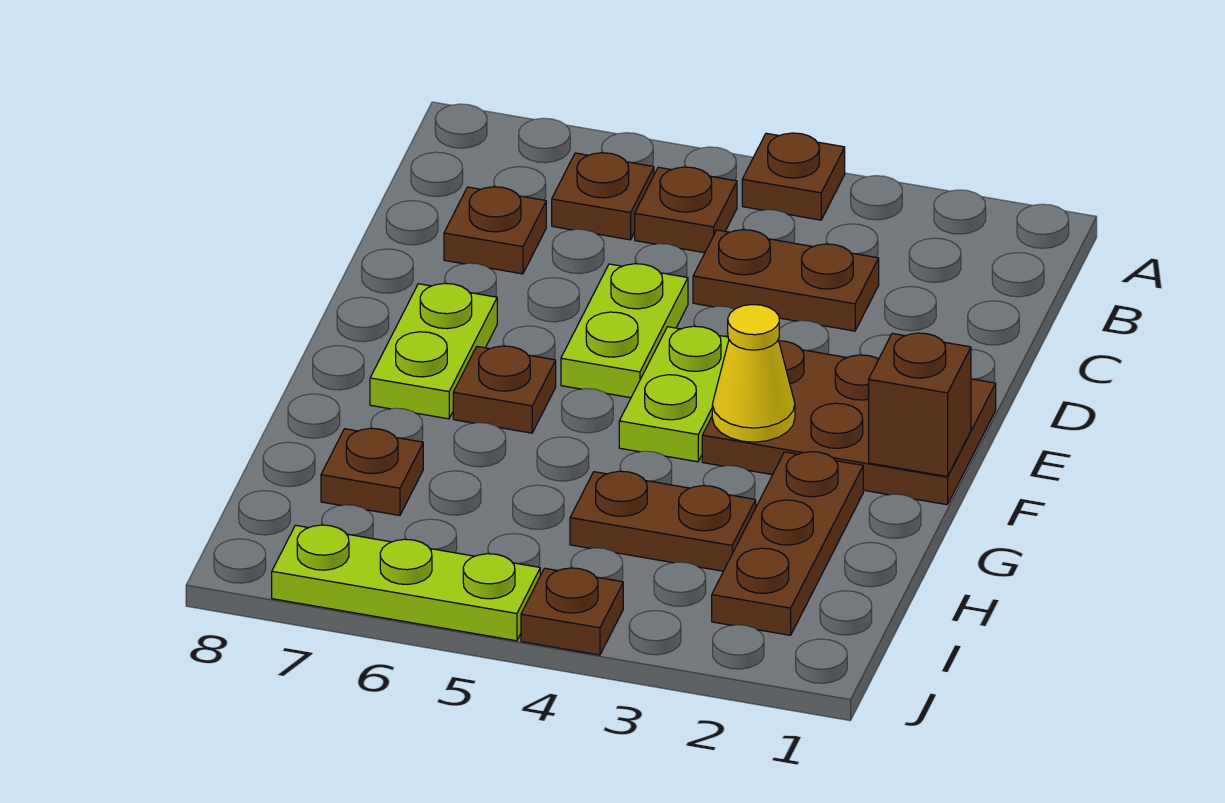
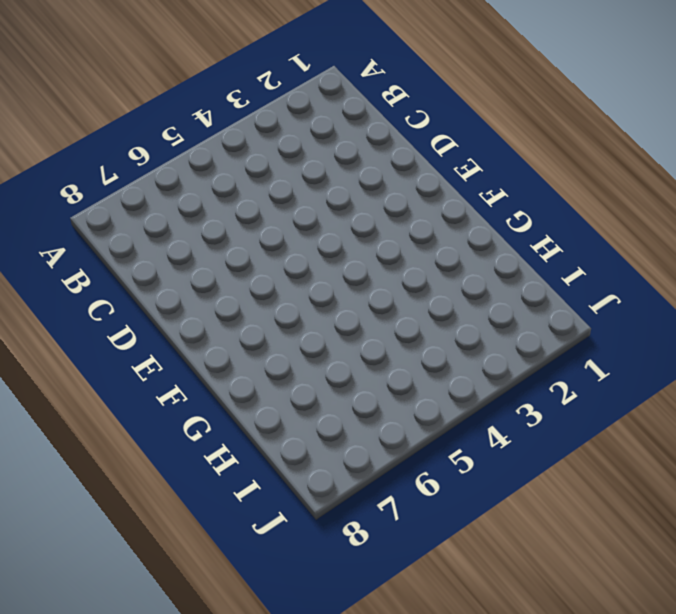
none -> brown plate A4 level 1
none -> brown plate B5 level 1
none -> brown plate B6 level 1

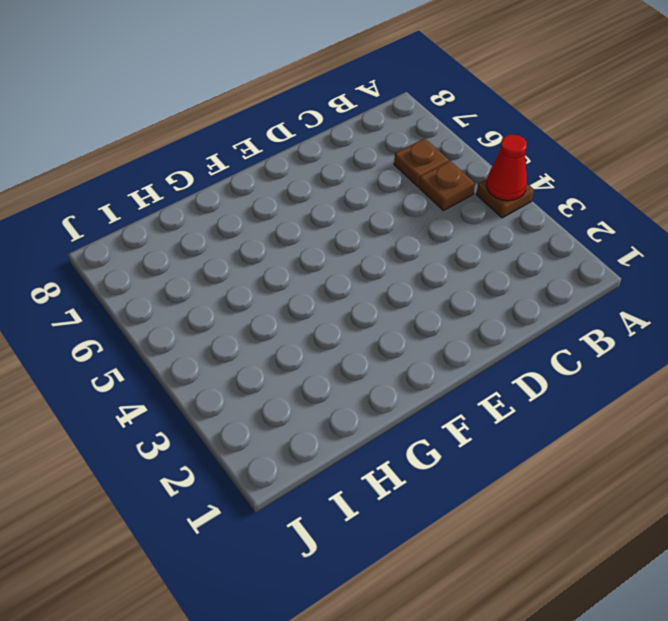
red cone A4 level 2 -> none
none -> brown plate C3:C4 level 1
none -> brown plate C7 level 1
none -> lime plate D5:E5 level 1

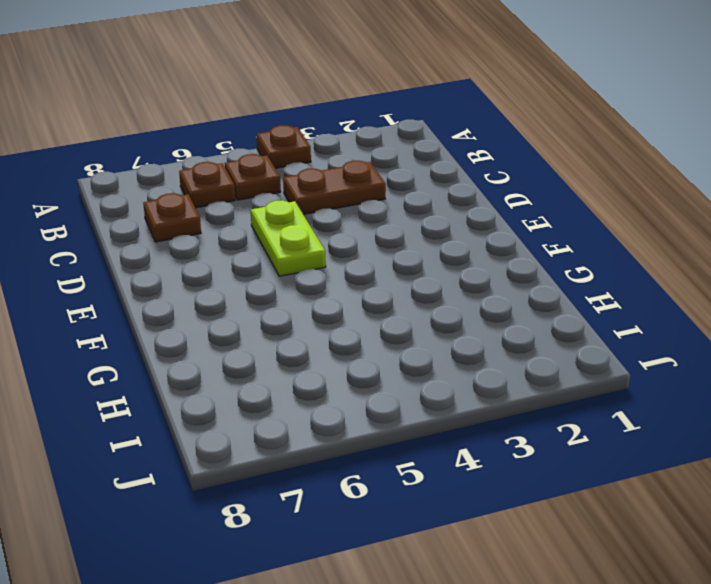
none -> brown plate E1:F3 level 1
none -> lime plate E4:F4 level 1
none -> lime plate E7:F7 level 1

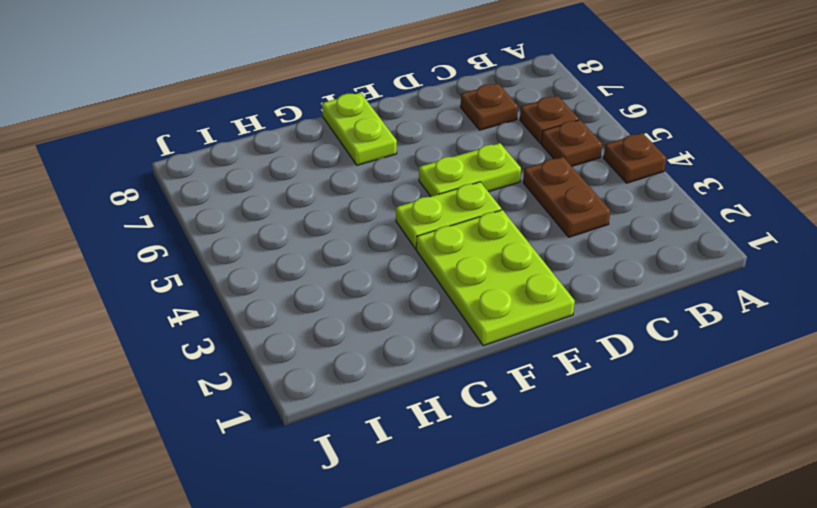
lime plate E1:F3 level 1 -> brown plate E1:F3 level 1
lime plate F7:F8 level 1 -> lime plate E7:F7 level 1
none -> brown plate F6 level 1
none -> brown plate G2:I2 level 1
none -> brown plate H3:H4 level 1

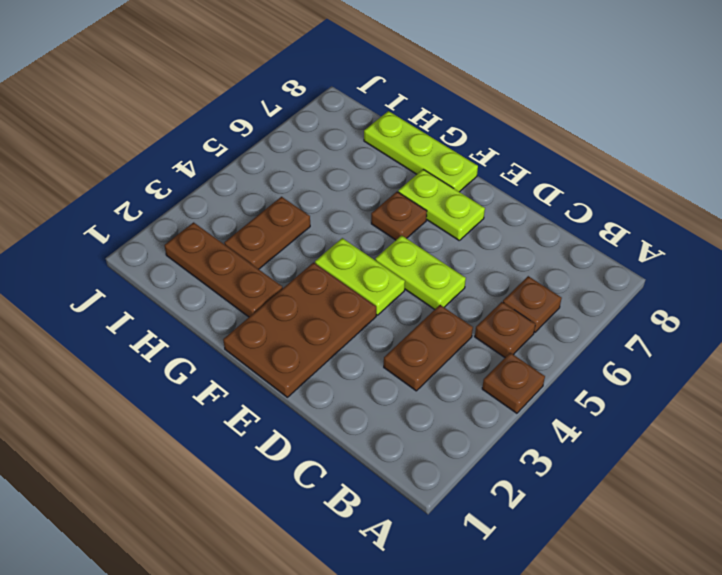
lime plate F8:H8 level 1 -> lime plate J5:J7 level 1
none -> brown plate C7 level 1
none -> brown plate H7 level 1
none -> brown plate J4 level 1

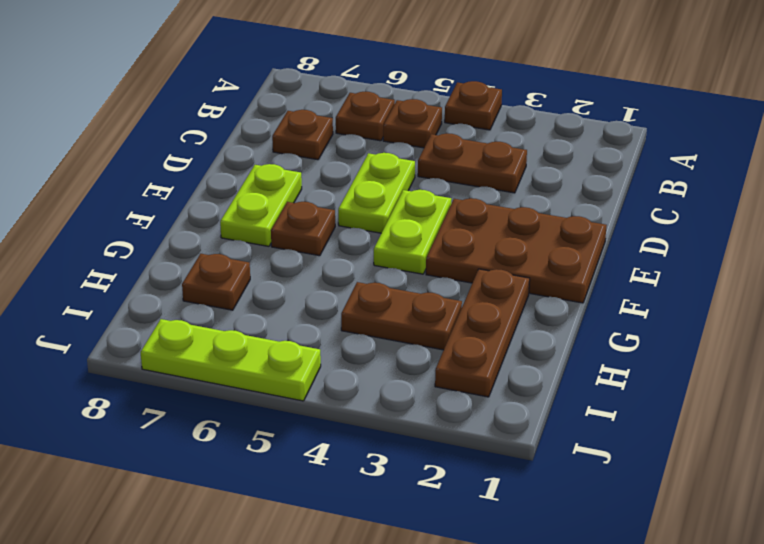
none -> brown plate J4 level 1
none -> brown brick F1 level 2
none -> yellow cone F3 level 2

